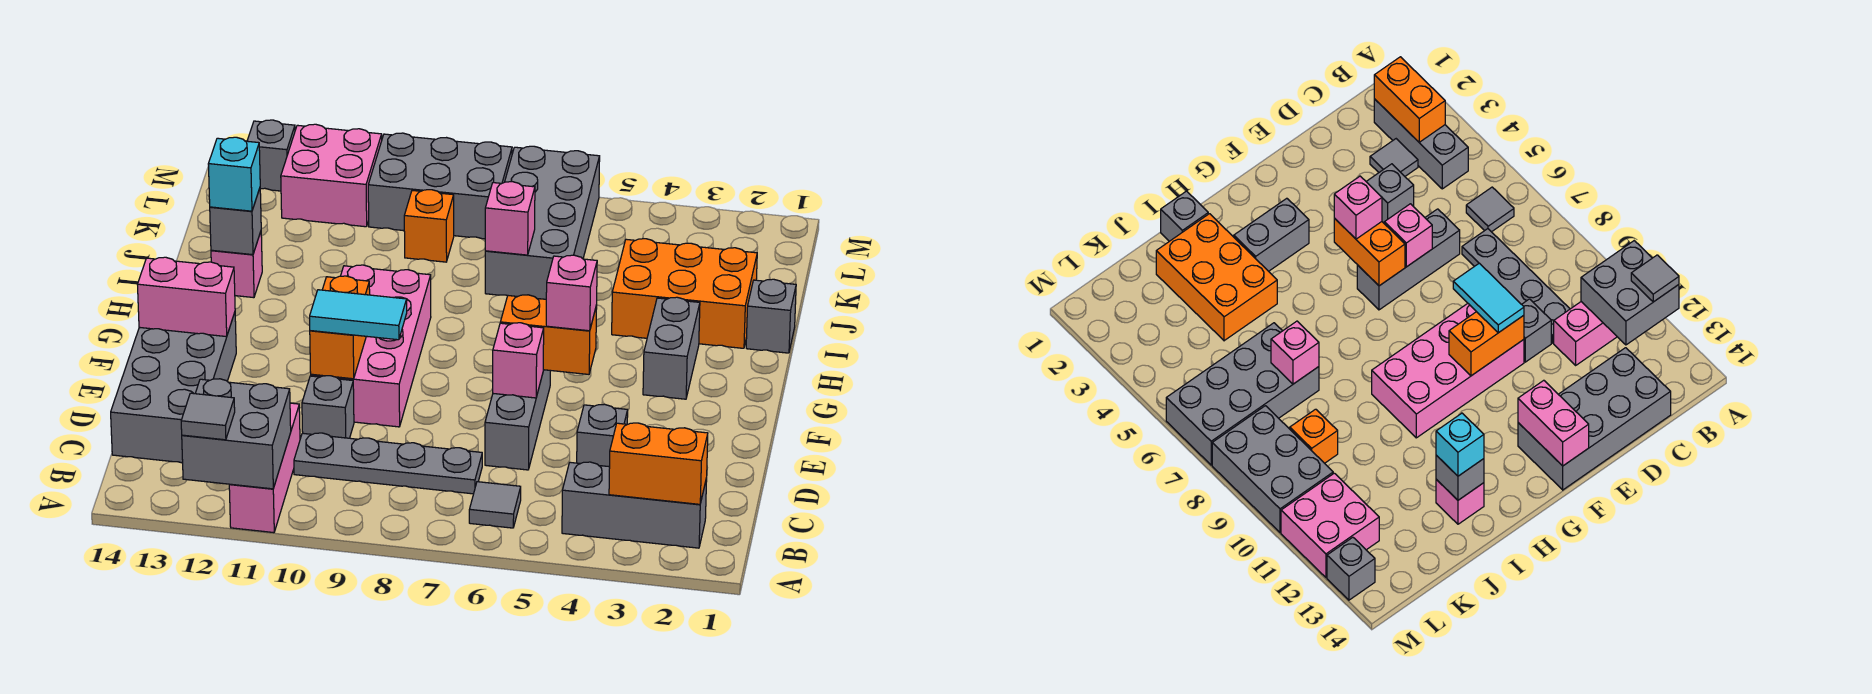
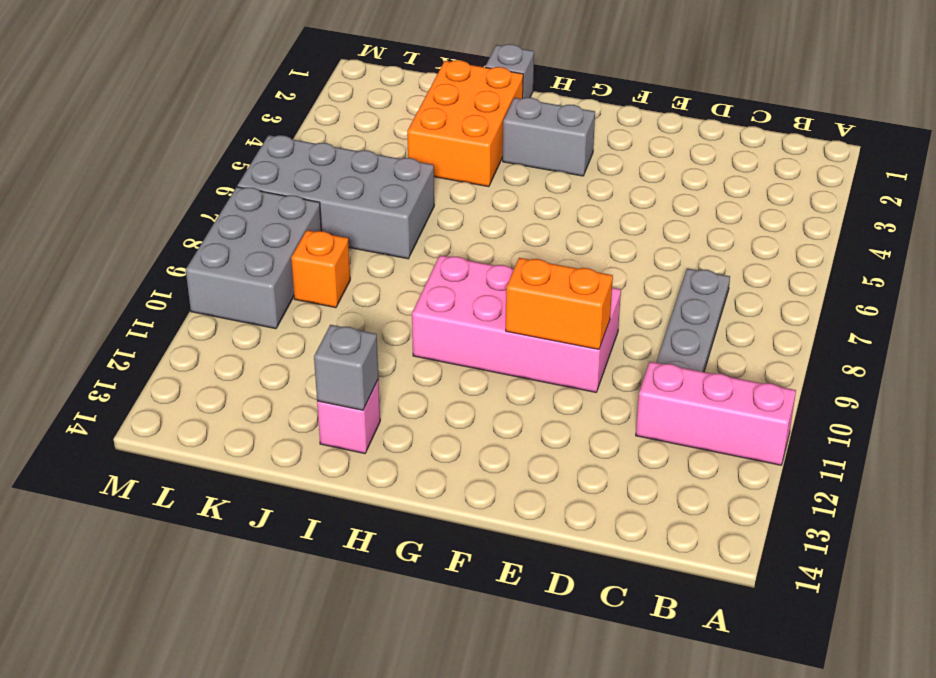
none -> grey brick B2:B4 level 1
none -> grey tile B6 level 1
none -> grey tile C3 level 1
none -> grey brick C13:F14 level 1

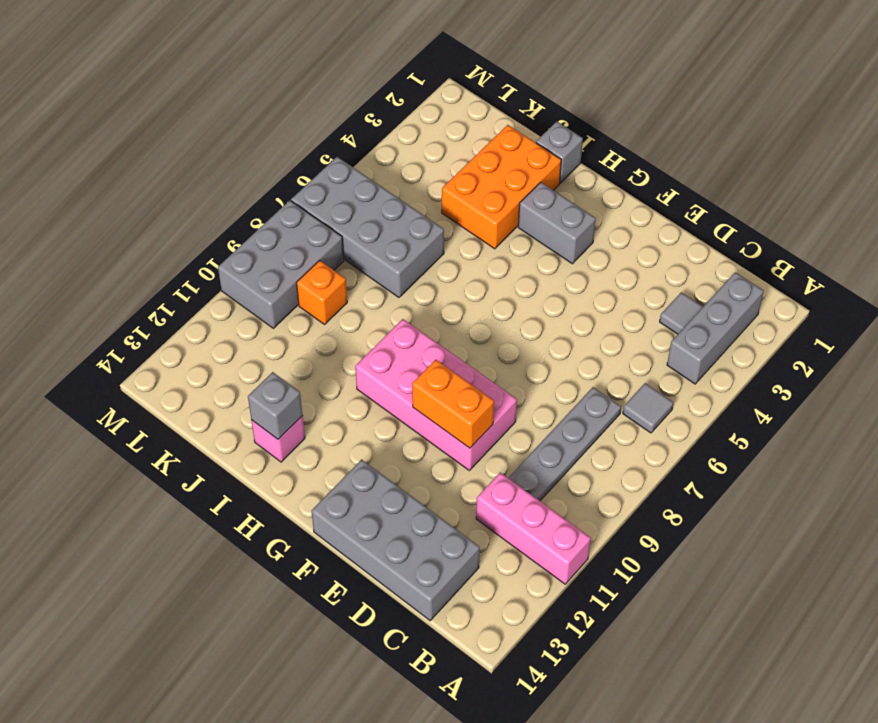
none -> grey brick D4 level 1
none -> grey brick D6:F6 level 1
none -> grey brick D10 level 1
none -> pink brick L11:M12 level 1

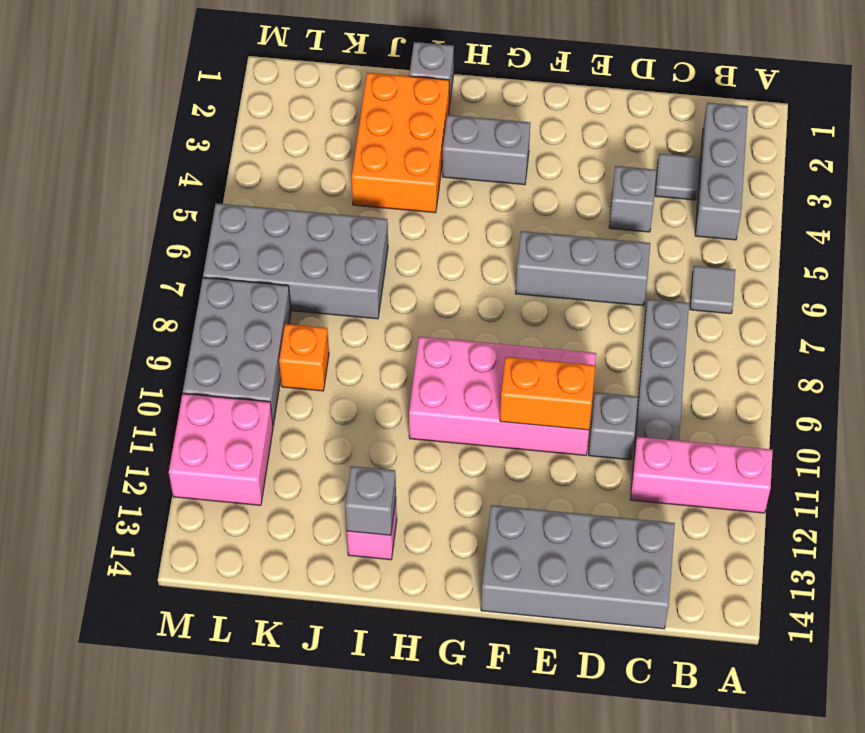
none -> grey brick M13 level 1
none -> grey brick A11:B12 level 2
none -> orange brick B2:B3 level 2
none -> pink brick E6 level 2

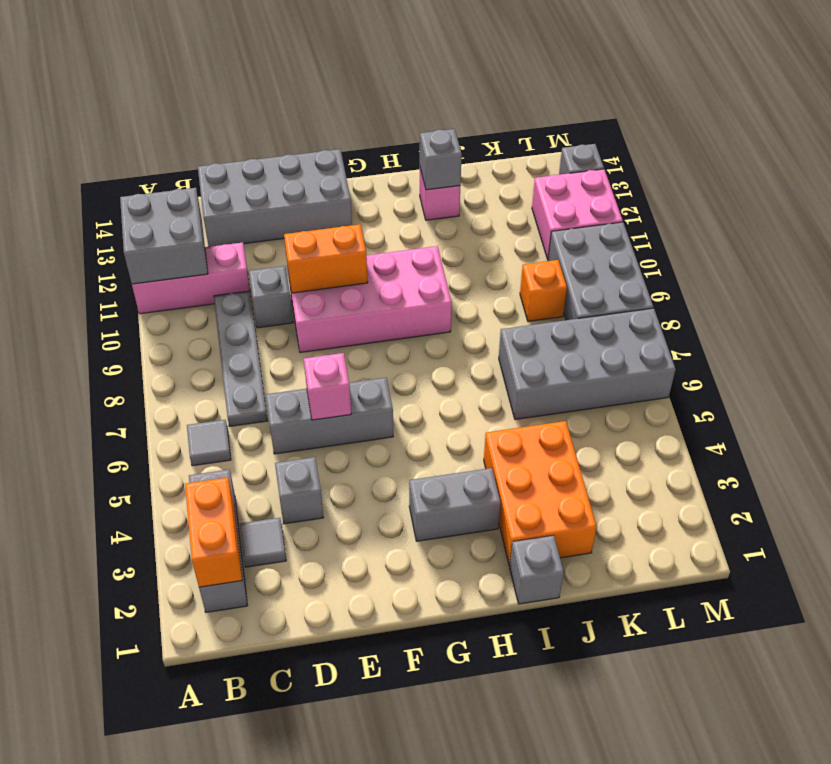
none -> orange brick F5:F6 level 2
none -> pink brick F13:F14 level 2
none -> pink brick J7 level 2
none -> grey tile A12 level 3

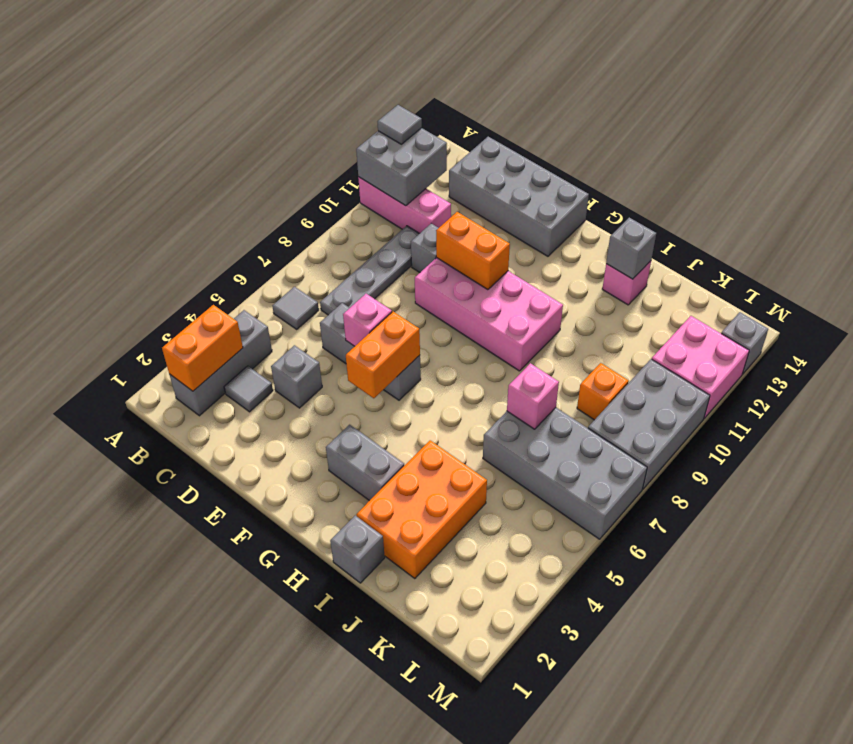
none -> pink brick F13:F14 level 2
none -> cyan tile E9:E10 level 3
none -> pink brick F5 level 3
none -> cyan brick I13 level 3

